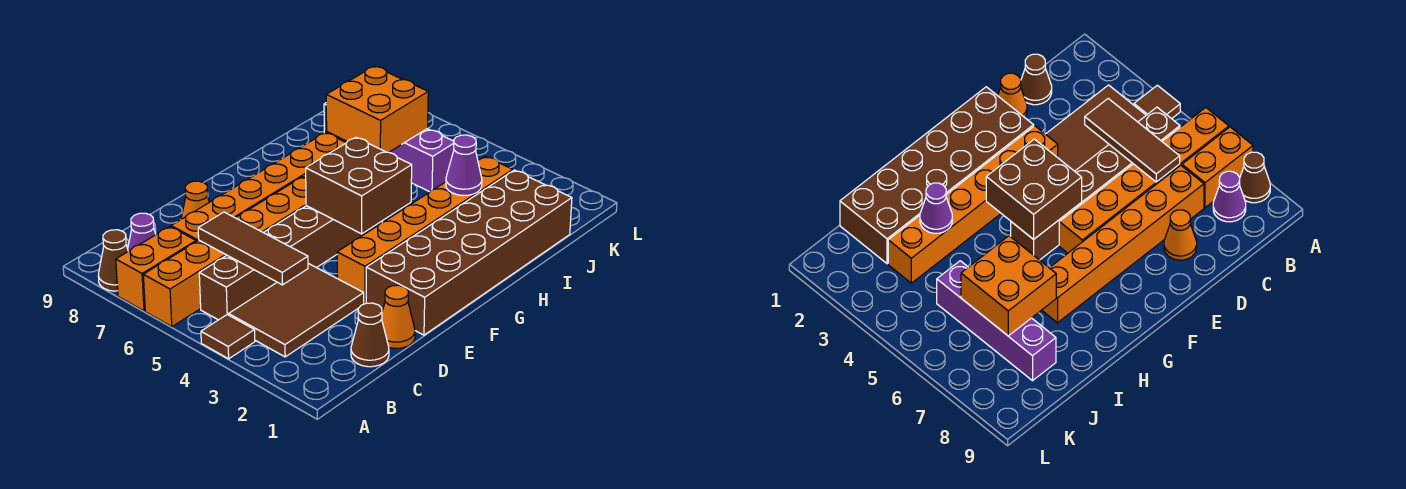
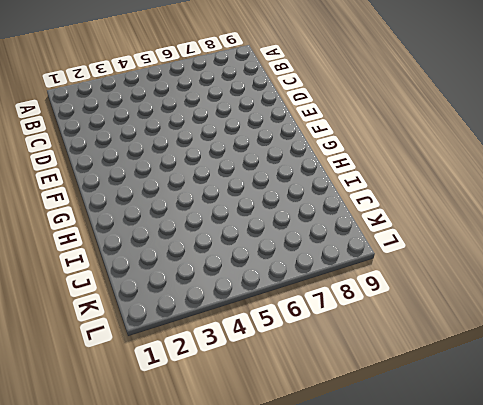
none -> brown tile A4 level 1
none -> orange brick A6:F6 level 1
none -> orange brick A7:B7 level 1

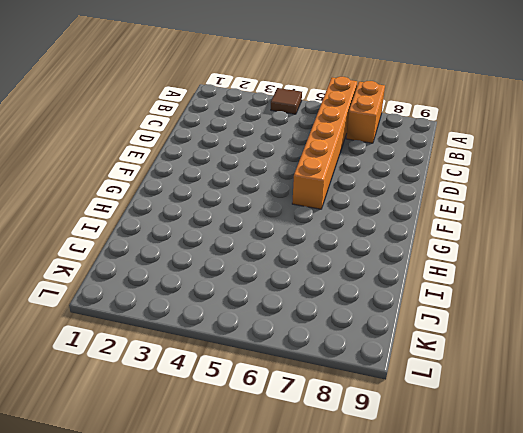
none -> brown cone A8 level 1
none -> brown tile B3:D4 level 1
none -> brown brick B5:G5 level 1

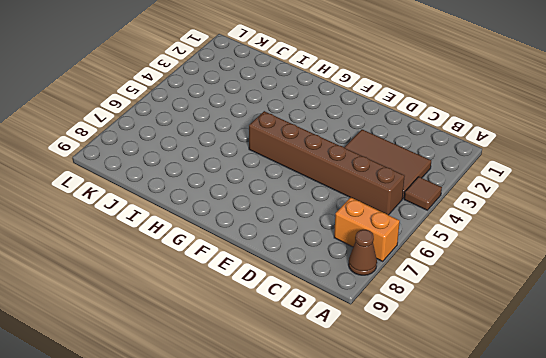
none -> orange brick A6:F6 level 1
none -> purple cone B8 level 1
none -> brown cone C1 level 1

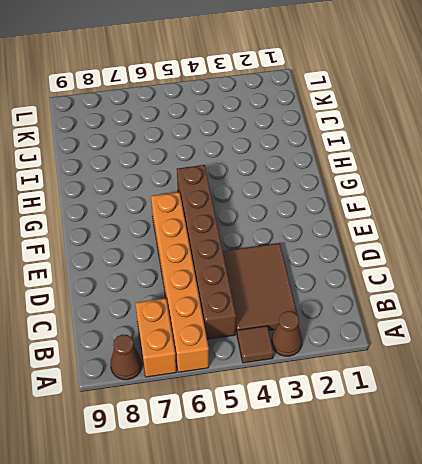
brown cone A3 level 1 -> brown cone C1 level 1
none -> purple cone B8 level 1
none -> orange brick C7:H7 level 1
none -> orange cone D1 level 1

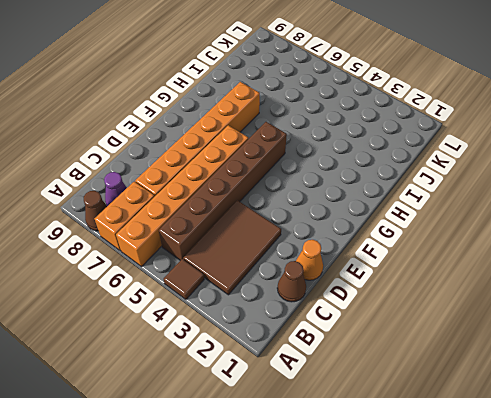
none -> orange cone D8 level 1
none -> brown brick E1:J2 level 1
none -> orange brick E3:J3 level 1

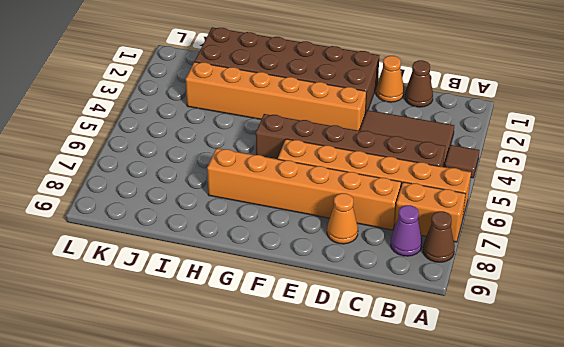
none -> purple brick J5:J8 level 1
none -> brown tile C4:C6 level 2
none -> brown brick F4:G5 level 2

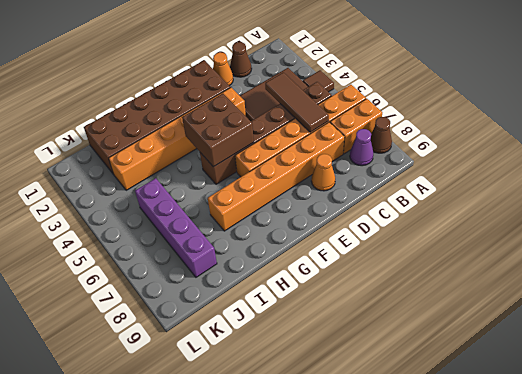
none -> purple cone I3 level 2
none -> orange brick I6:J7 level 2

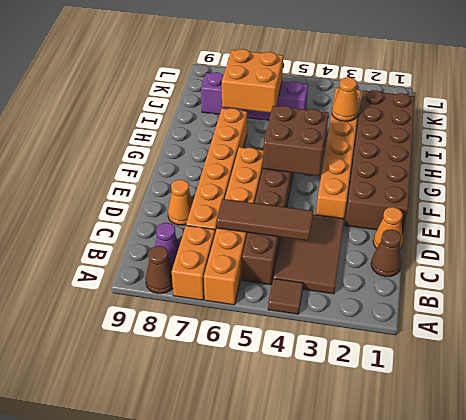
orange cone I3 level 2 -> purple cone I3 level 2

